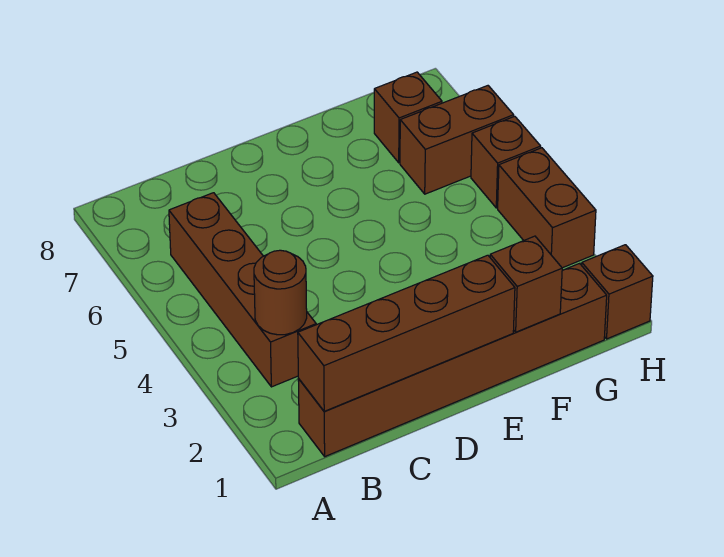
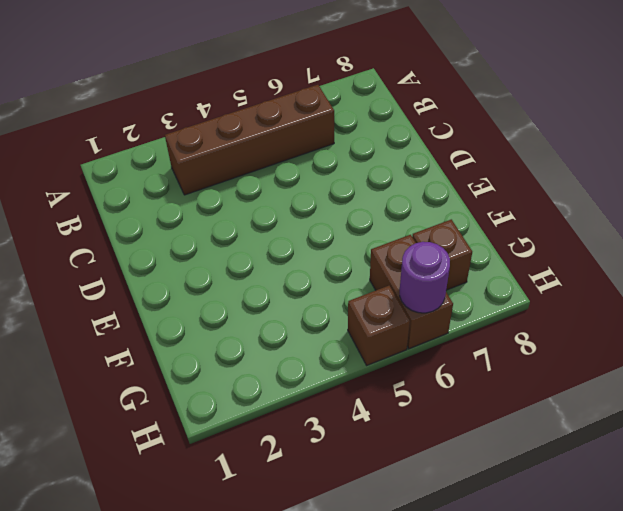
purple round brick H6 level 2 -> none
none -> brown brick B1:G1 level 1
none -> brown brick H1 level 1

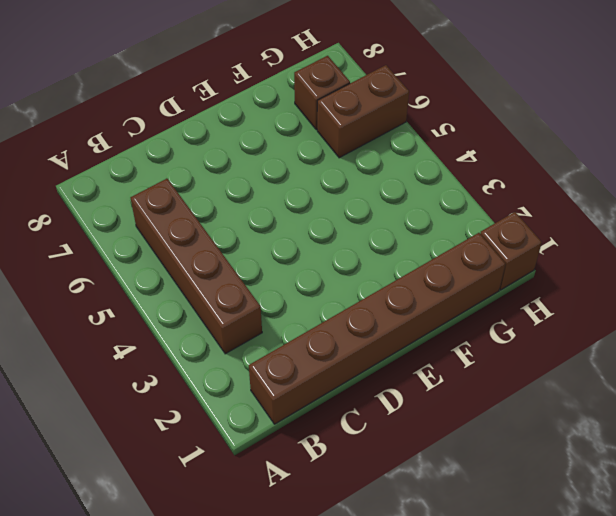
none -> brown brick H3:H4 level 1
none -> brown brick H5 level 1

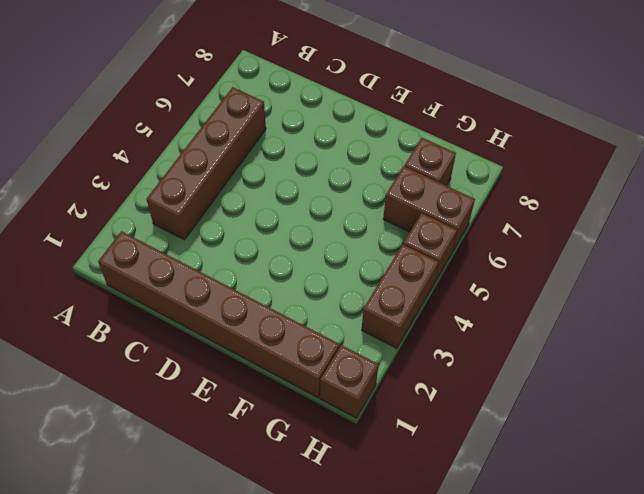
none -> brown brick B1:E1 level 2
none -> brown round brick B3 level 2

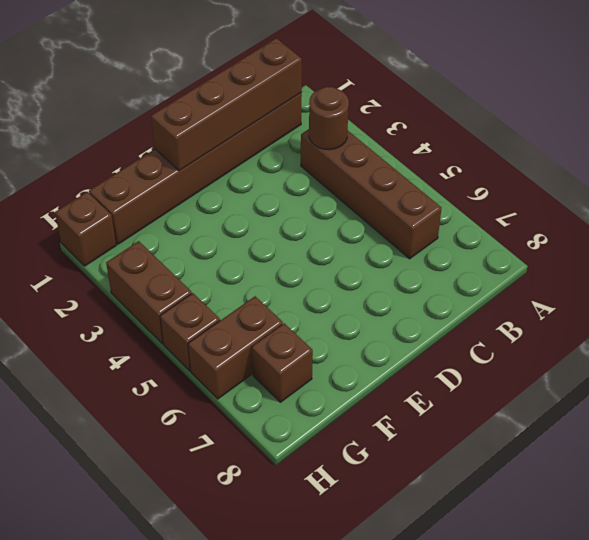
none -> brown brick F1 level 2

